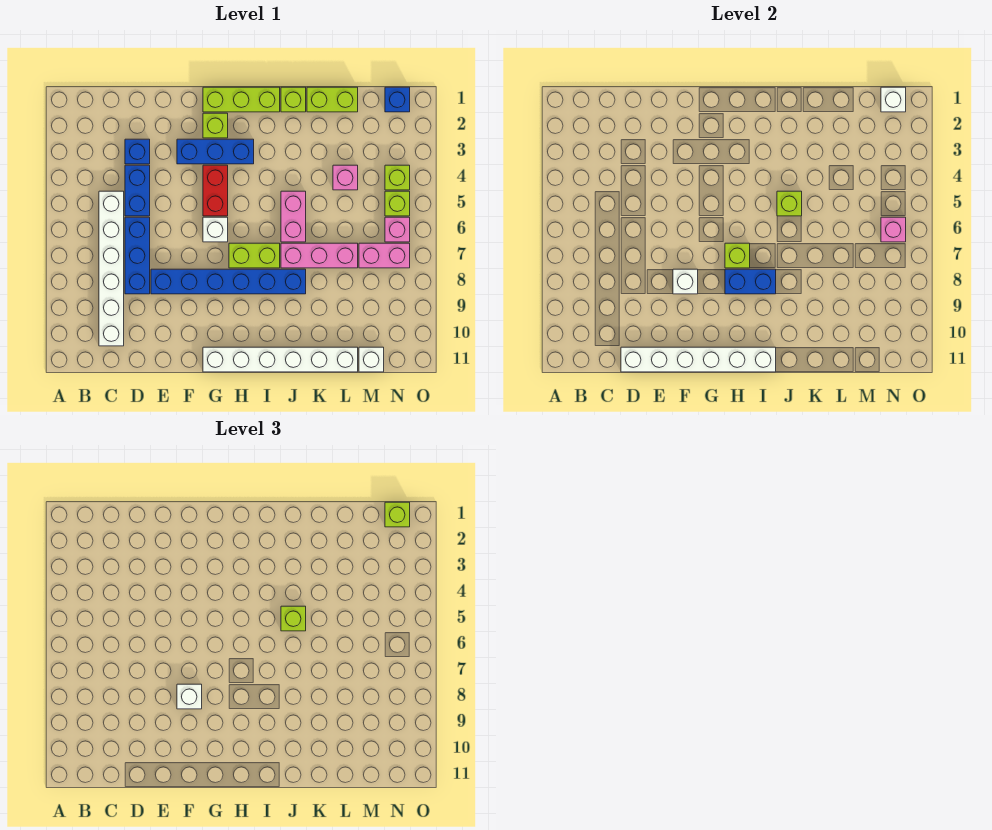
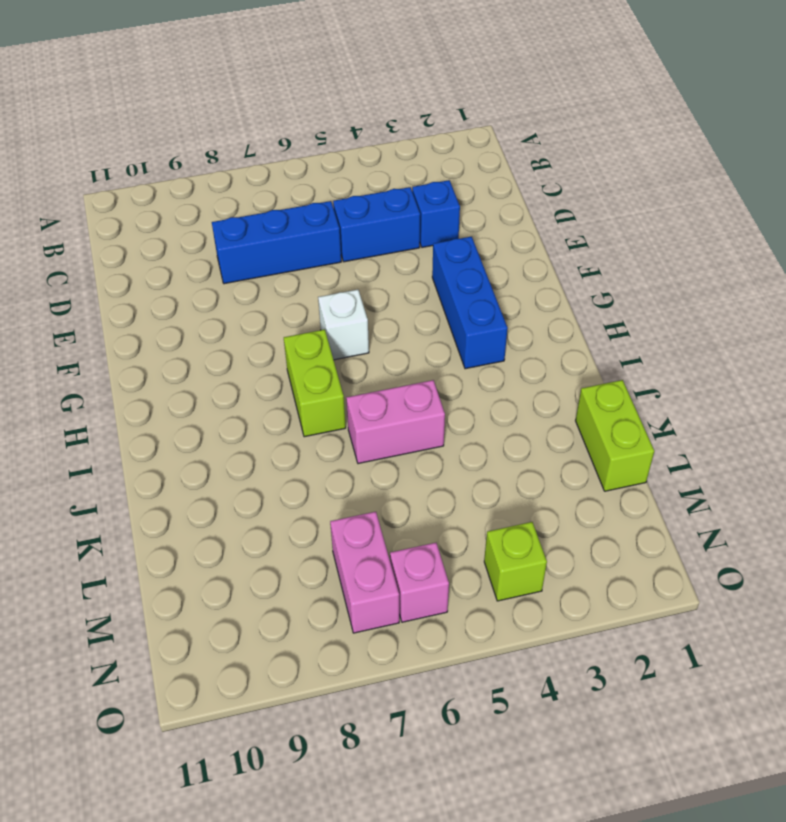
none -> white brick C5:C10 level 1
none -> blue brick E8:J8 level 1
none -> lime brick G1:I1 level 1
none -> lime brick G2 level 1

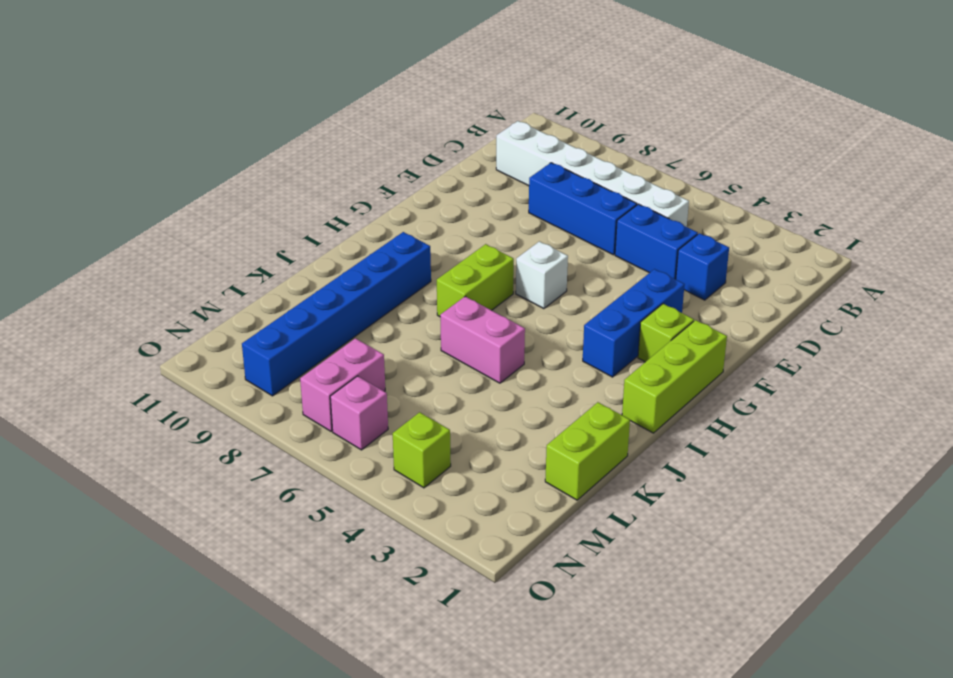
blue brick I9:N9 level 1 -> blue brick E8:J8 level 1
none -> red brick G4:G5 level 1
none -> white brick G11:L11 level 1
none -> lime brick J1 level 1
none -> pink brick J7:L7 level 1

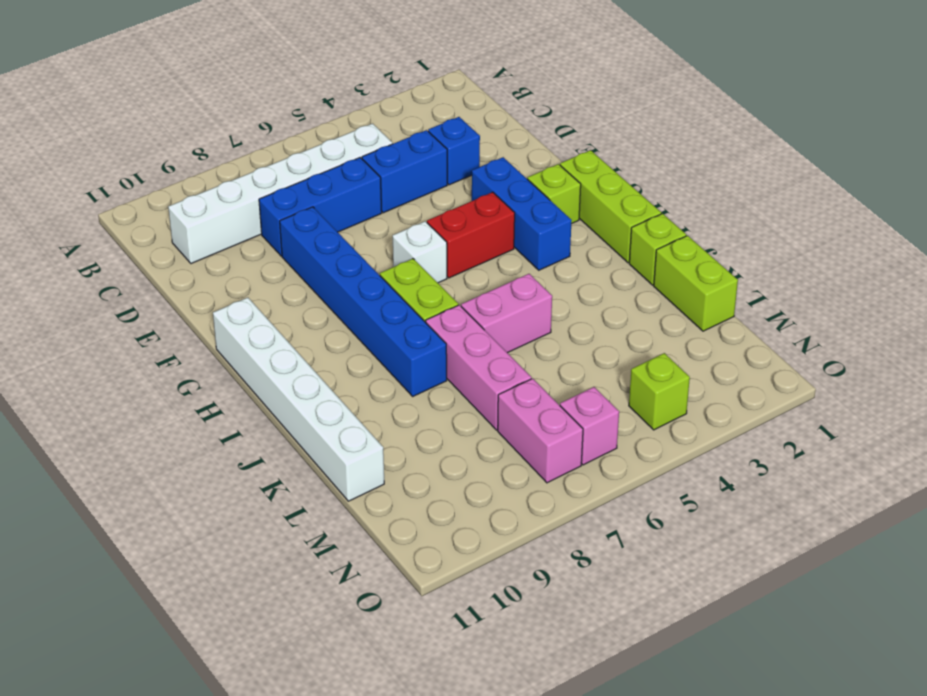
none -> pink brick L4 level 1
none -> white brick M11 level 1
none -> blue brick N1 level 1
none -> lime brick N5 level 1

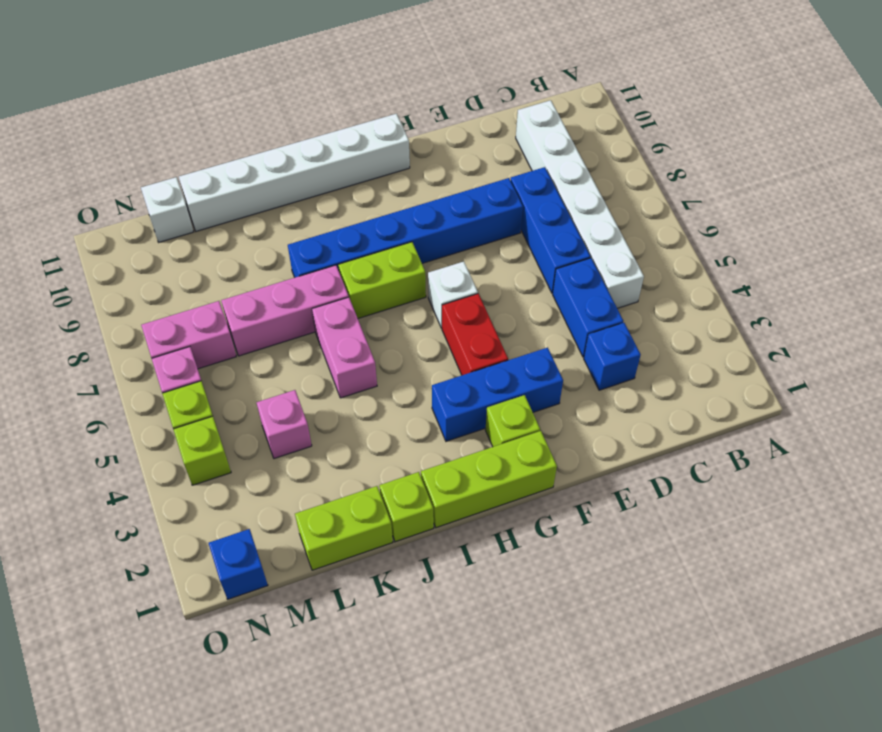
none -> white brick D11:I11 level 2
none -> white brick F8 level 2
none -> lime brick H7 level 2
none -> blue brick H8:I8 level 2

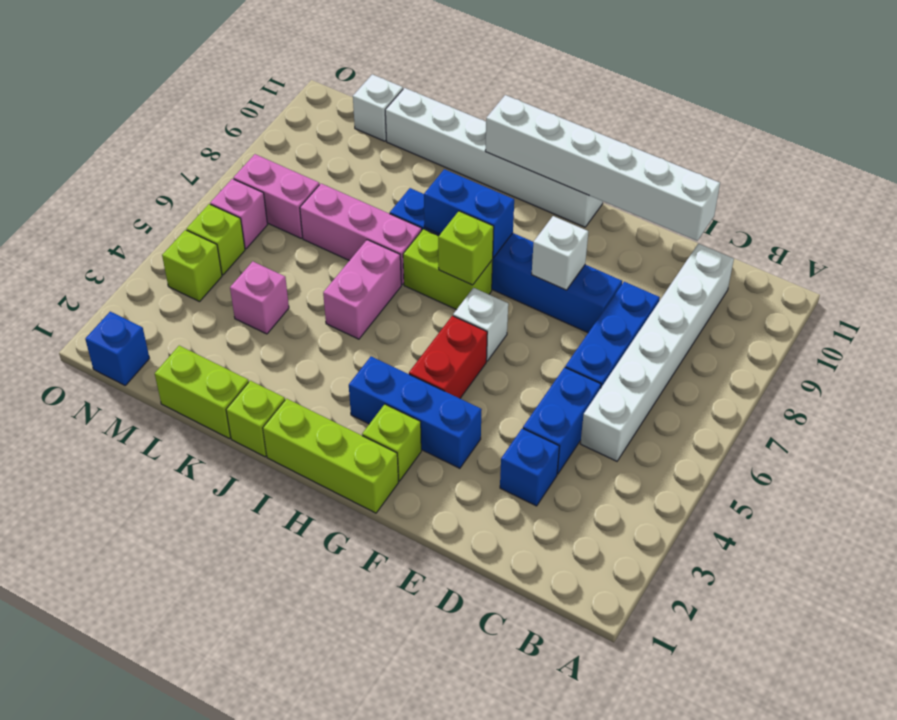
none -> lime brick J5 level 2
none -> white brick N1 level 2
none -> pink brick N6 level 2
none -> white brick F8 level 3

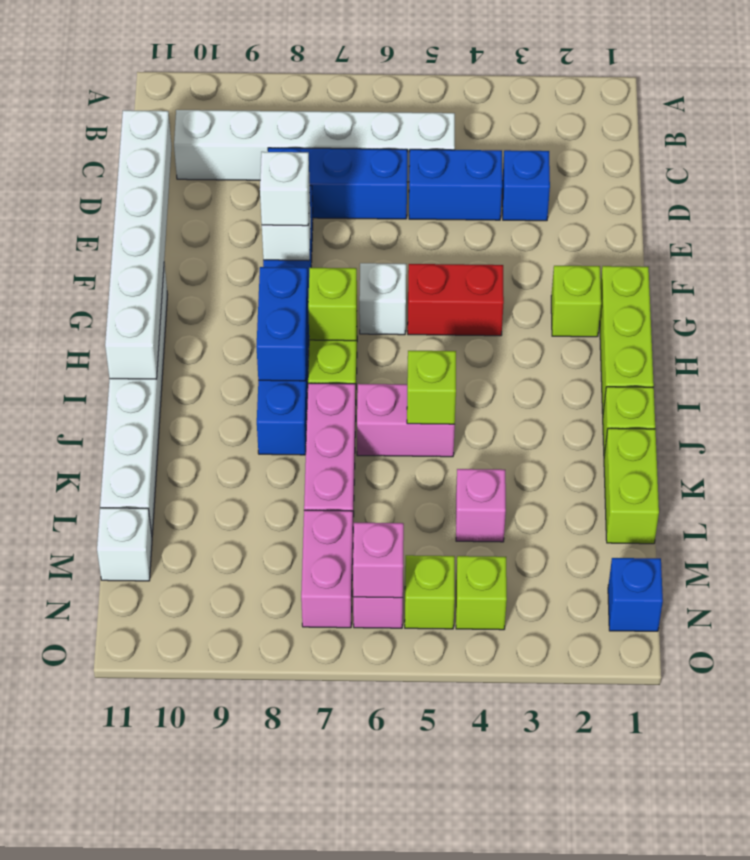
none -> blue brick F3:H3 level 1
none -> white brick N1 level 2
none -> lime brick J5 level 3
none -> lime brick N1 level 3

